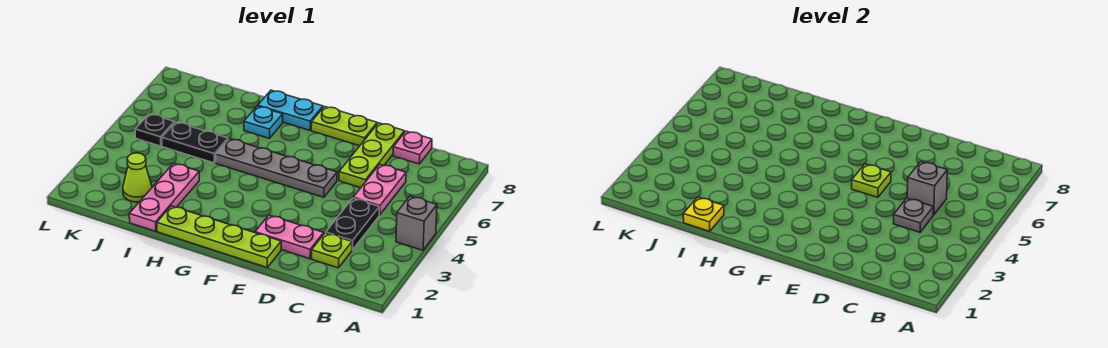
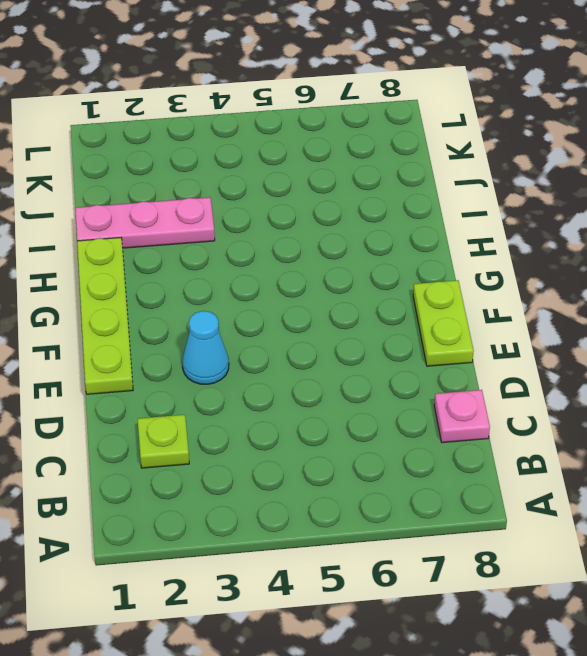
cyan cone E3 level 1 -> none
none -> grey brick A4 level 1
none -> black plate C3:C4 level 1
none -> pink plate C5:C6 level 1

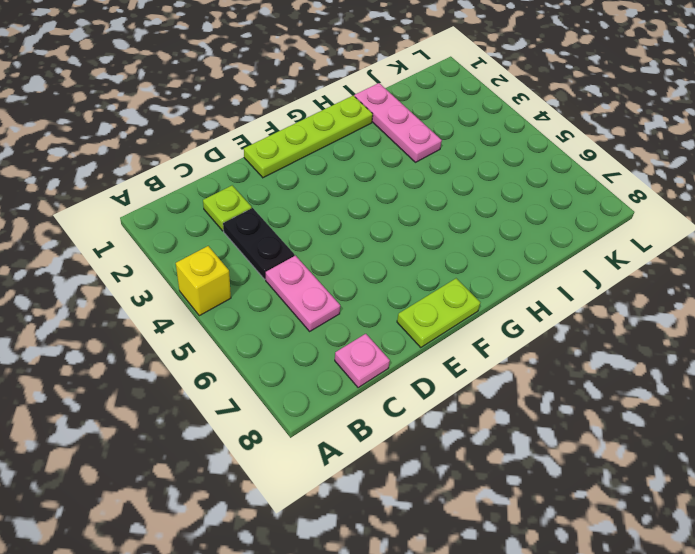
yellow brick A4 level 1 -> grey brick A4 level 1
none -> pink plate D2:E2 level 1
none -> lime plate D6:D8 level 1
none -> grey plate E5:H5 level 1

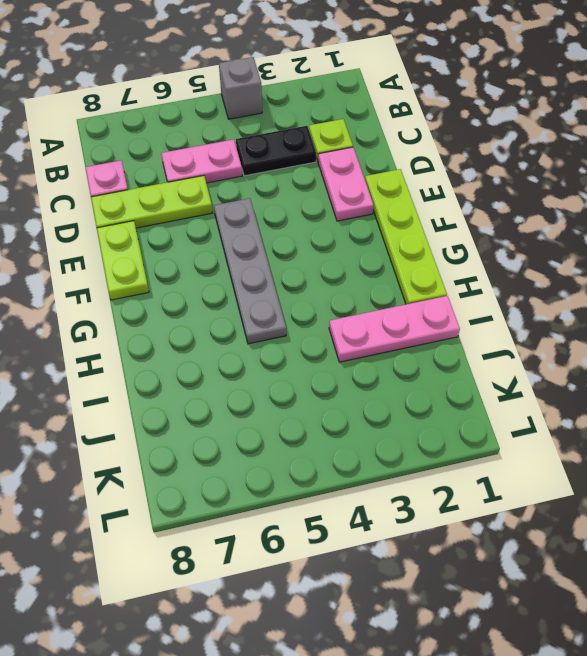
none -> cyan plate G8:H8 level 1
none -> cyan plate H7 level 1
none -> black plate I5:J5 level 1

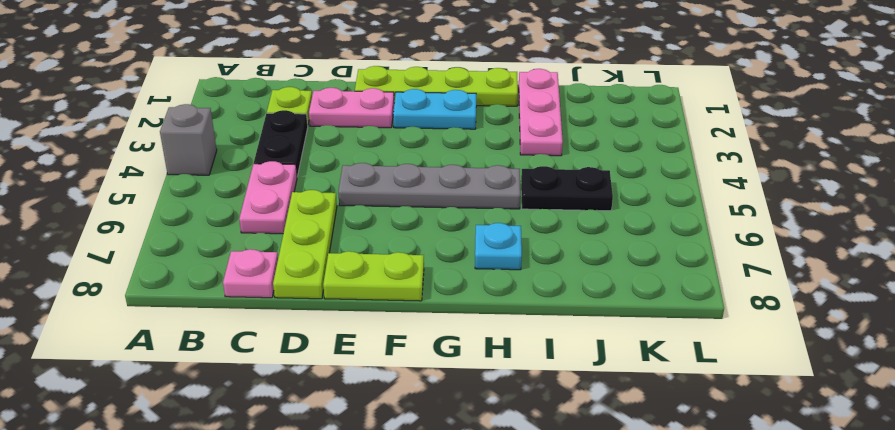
cyan plate F2:G2 level 1 -> cyan plate G8:H8 level 1
none -> lime cone J2 level 1
none -> black plate K5 level 1
none -> grey plate C4 level 2

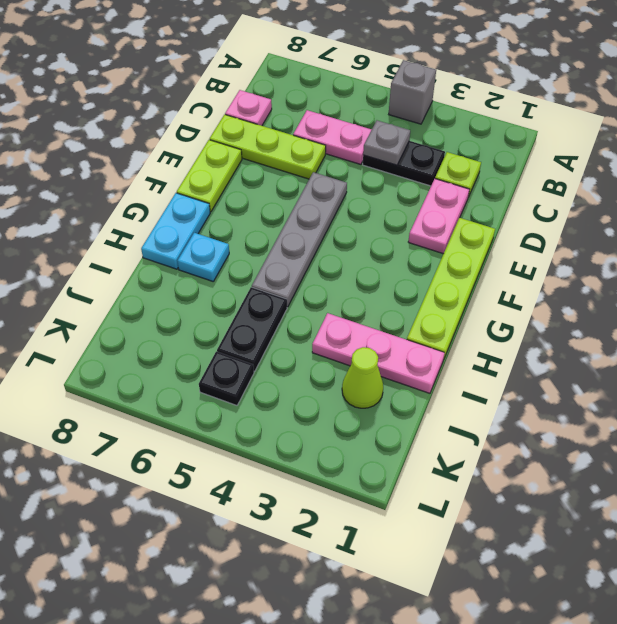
none -> grey brick C5 level 2
none -> lime plate E5 level 2
none -> yellow plate I1 level 2

